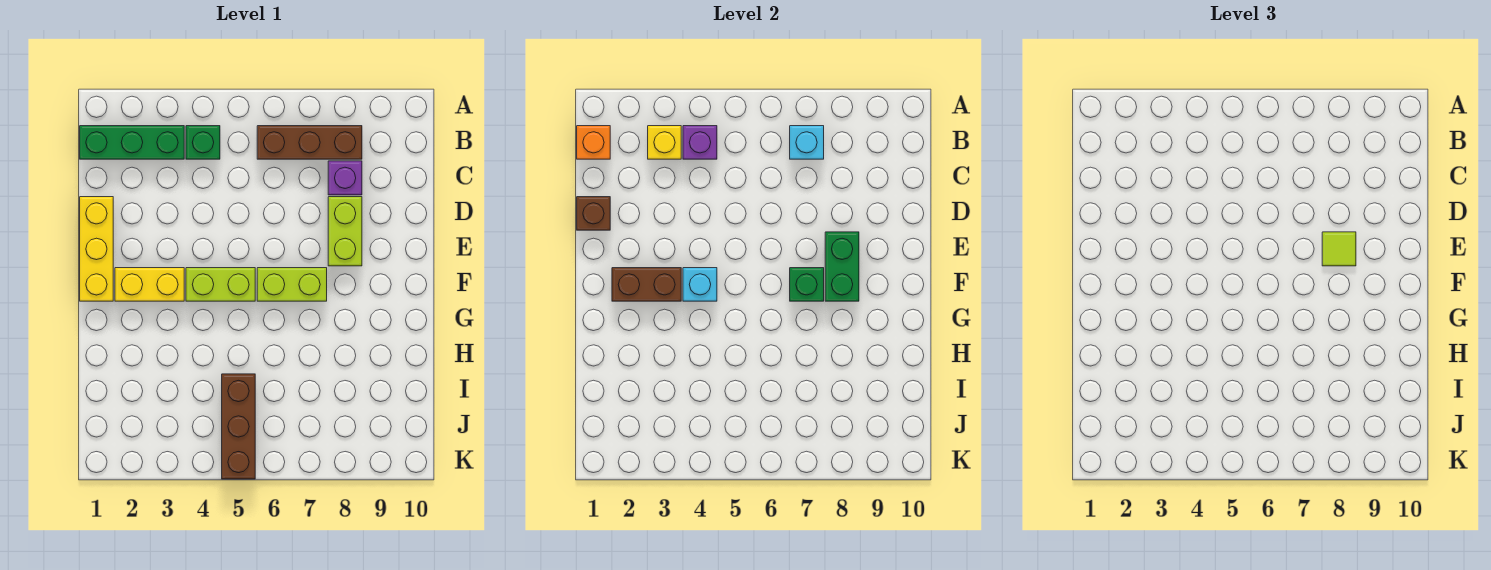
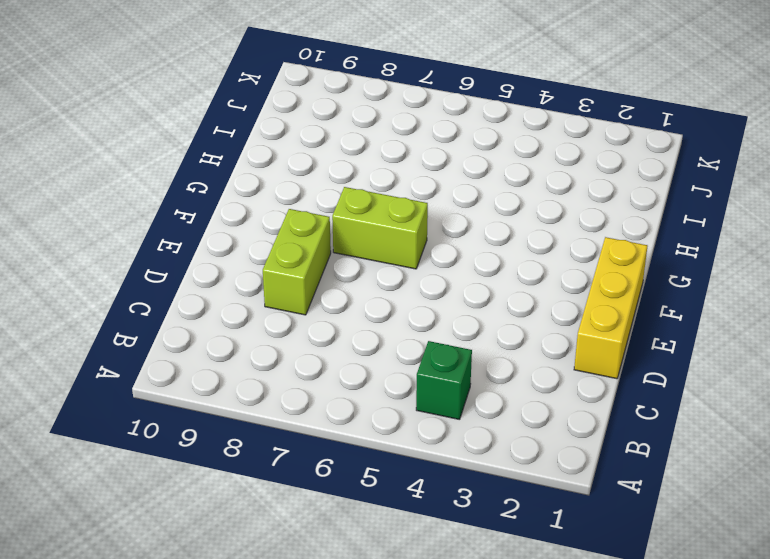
none -> green brick B1:B3 level 1
none -> brown brick B6:B8 level 1
none -> purple brick C8 level 1

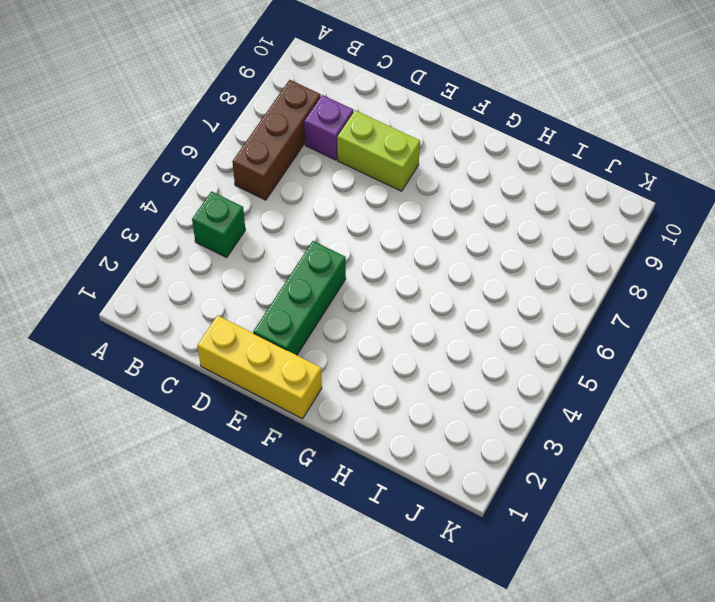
green brick E2:E4 level 1 -> green brick B1:B3 level 1
none -> yellow brick F2:F3 level 1
none -> lime brick F4:F5 level 1
none -> lime brick F6:F7 level 1

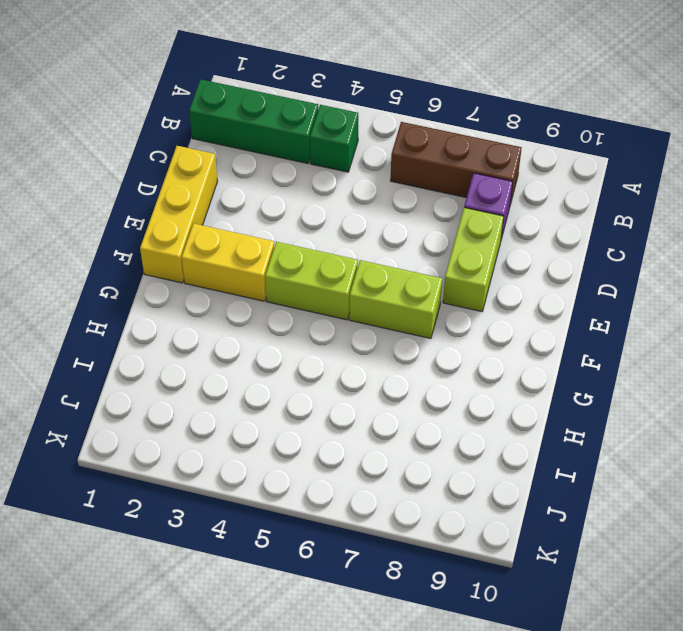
none -> brown brick I5:K5 level 1
none -> orange brick B1 level 2
none -> yellow brick B3 level 2

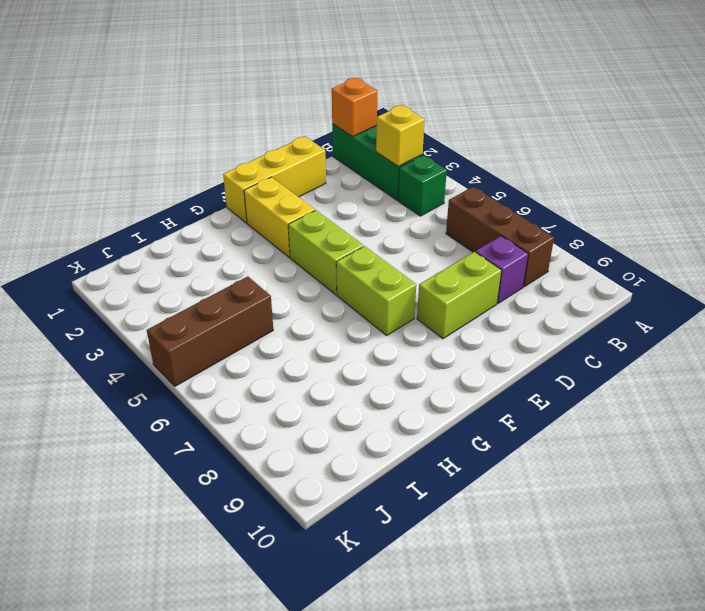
none -> purple brick B4 level 2
none -> cyan brick B7 level 2
none -> brown brick D1 level 2

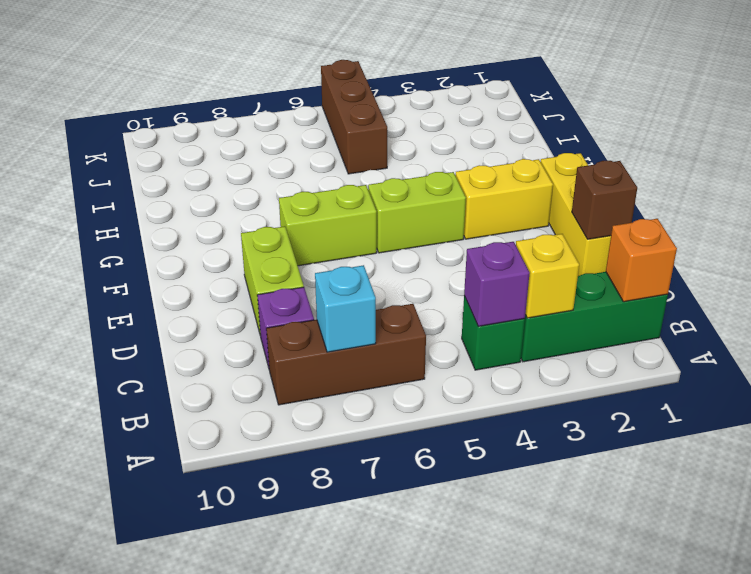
none -> green brick E8:F8 level 2
none -> brown brick F2:F3 level 2
none -> cyan brick F4 level 2

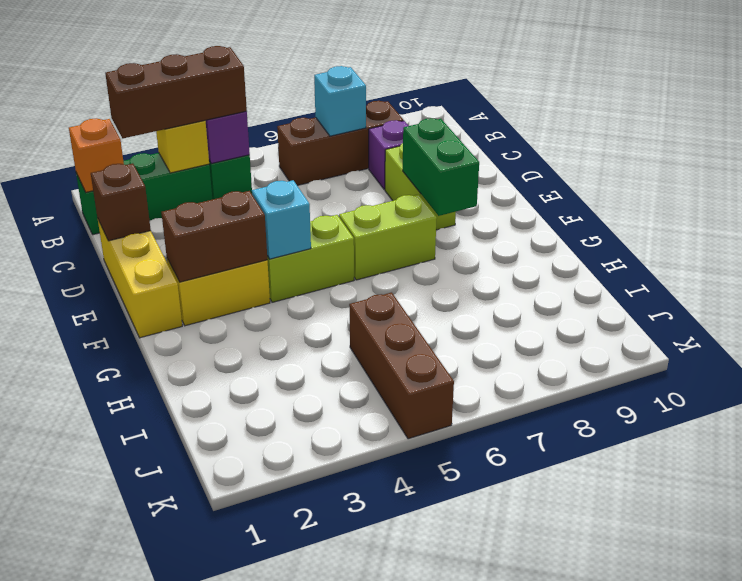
brown brick B2:B4 level 3 -> none
none -> green brick F7 level 2
none -> lime tile E8 level 3

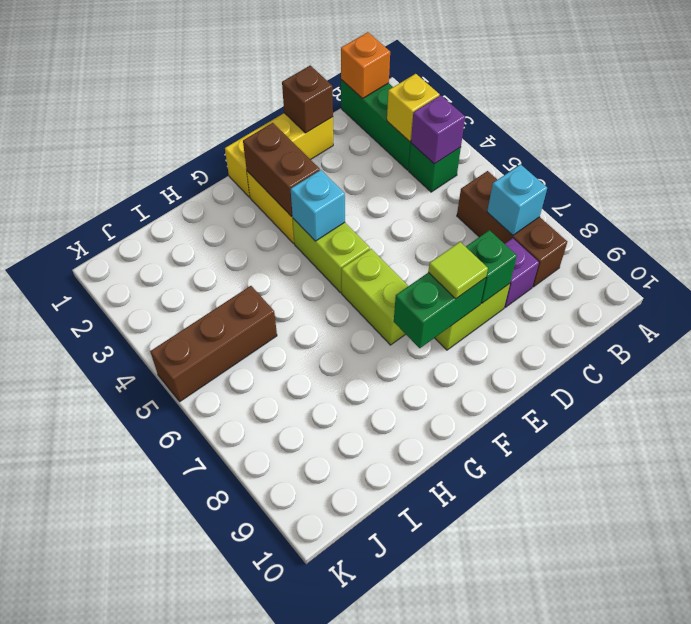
green brick D8 level 2 -> green brick F7 level 2

